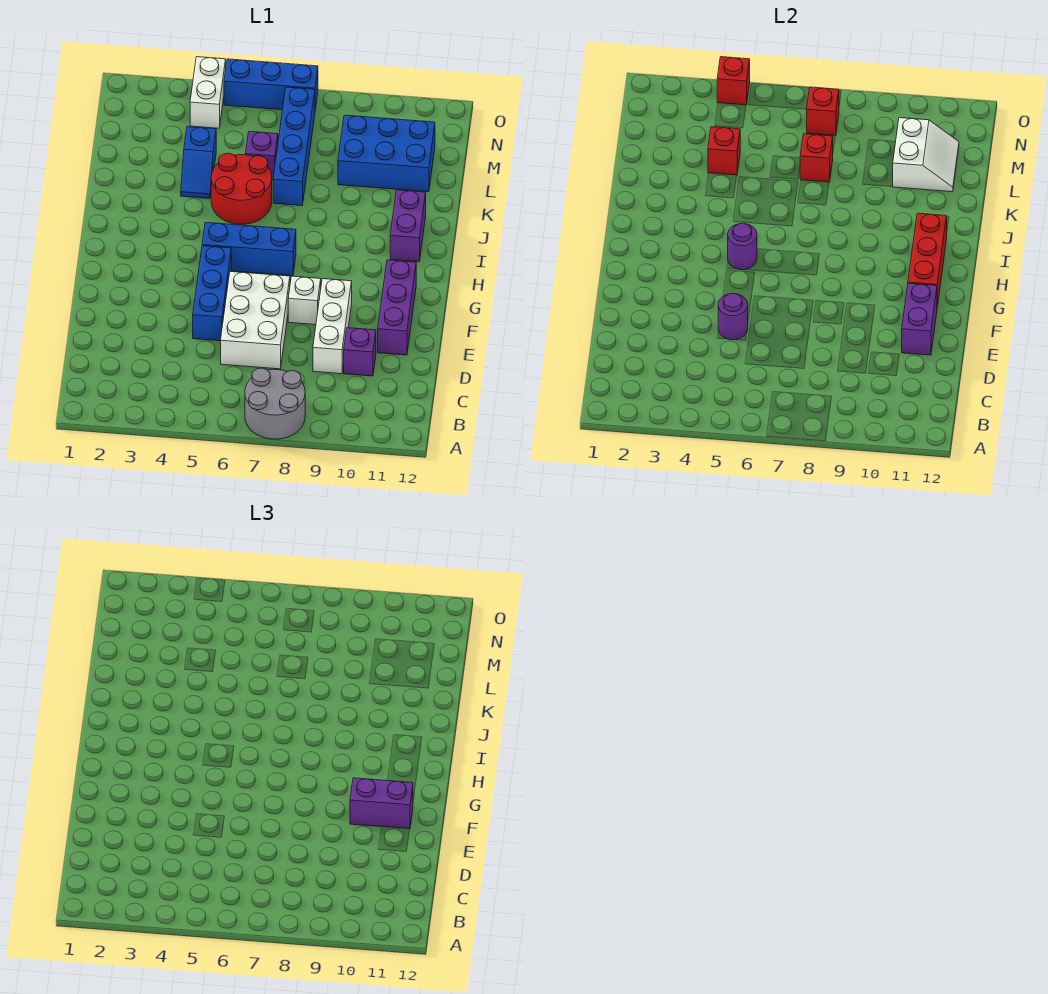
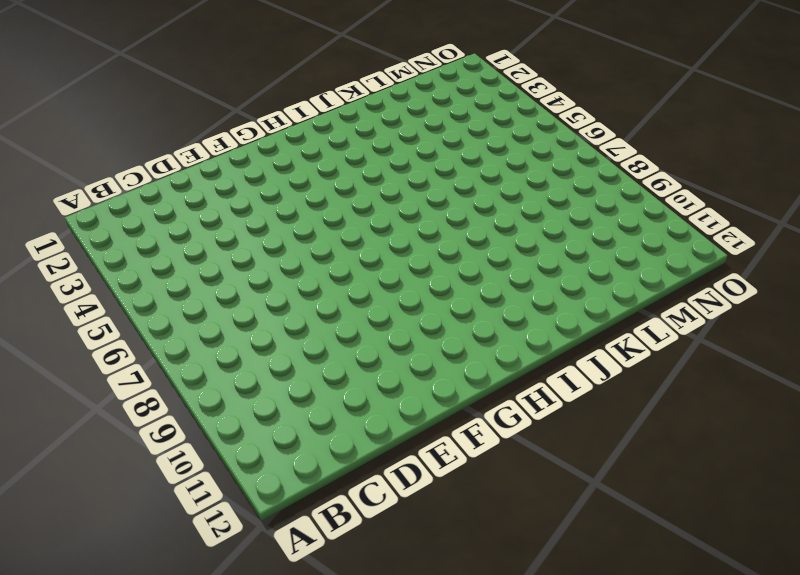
none -> grey round brick A7:B8 level 1
none -> white brick D6:F7 level 1
none -> white brick D9:F9 level 1

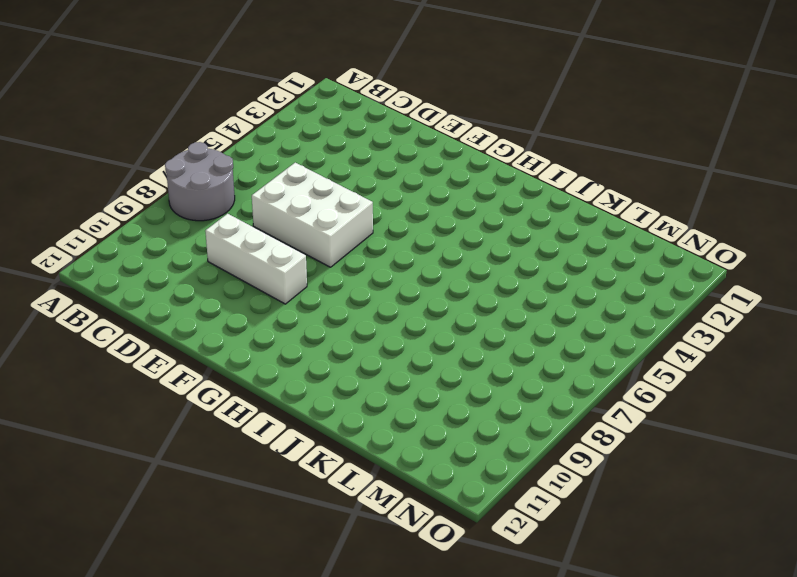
none -> purple brick D10 level 1
none -> blue brick E5:G5 level 1
none -> purple brick E11:G11 level 1

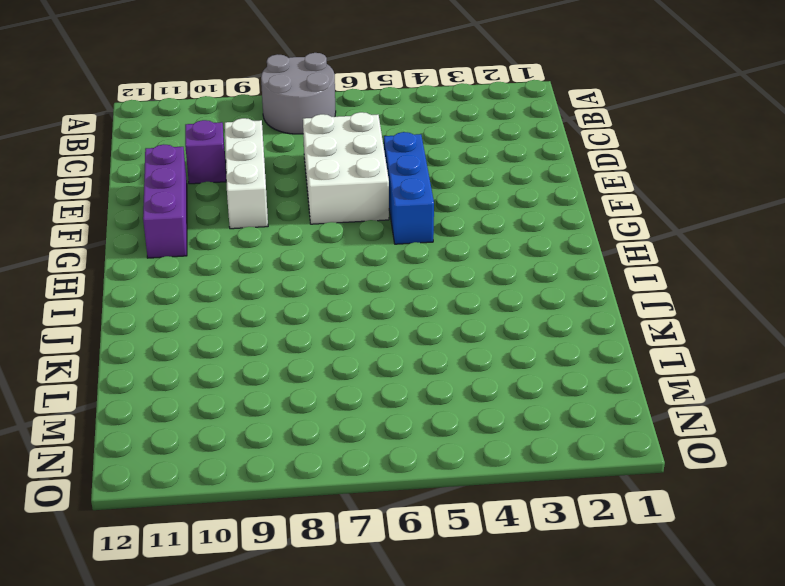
none -> white brick F8 level 1
none -> blue brick H5:H7 level 1
none -> purple brick I11:J11 level 1

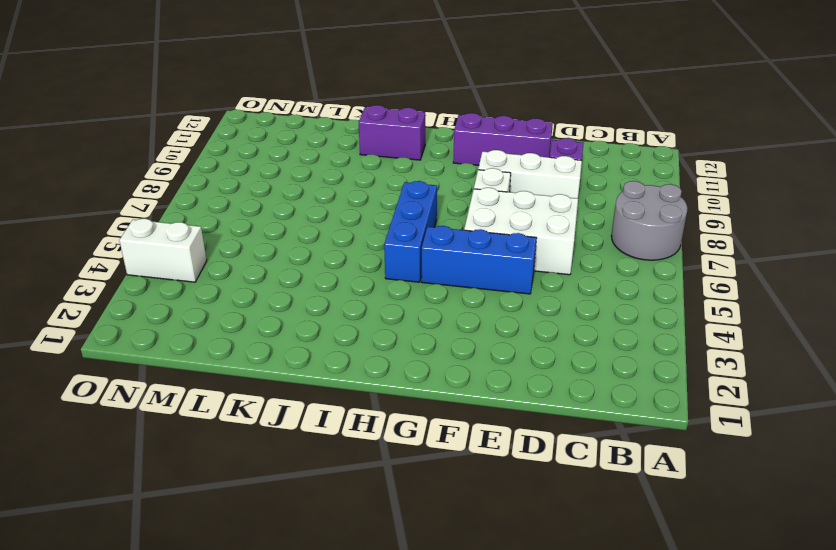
none -> red round brick J5:K6 level 1
none -> blue slope K4:L4 level 1 top L
none -> blue brick K7:N7 level 1

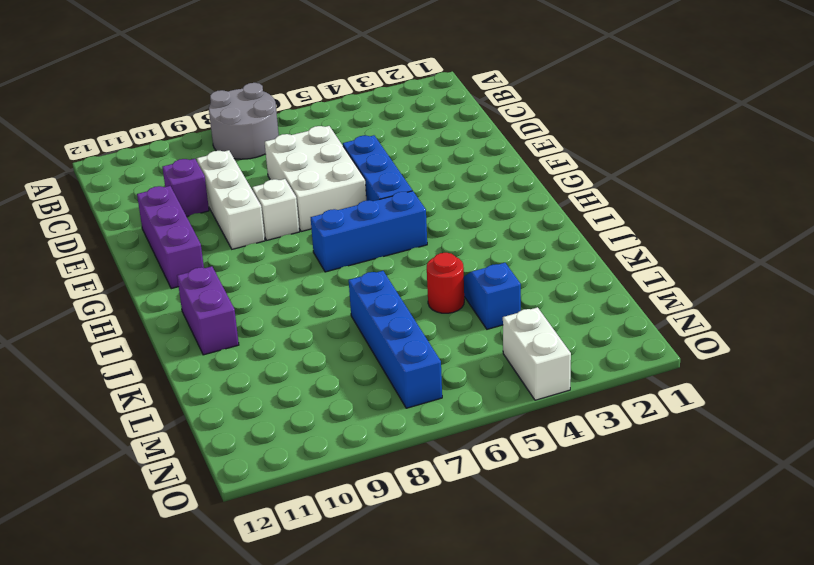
red round brick K5 level 1 -> red round brick J5:K6 level 1
none -> purple brick L6 level 1
none -> blue brick L9:M11 level 1
none -> blue brick O5:O7 level 1

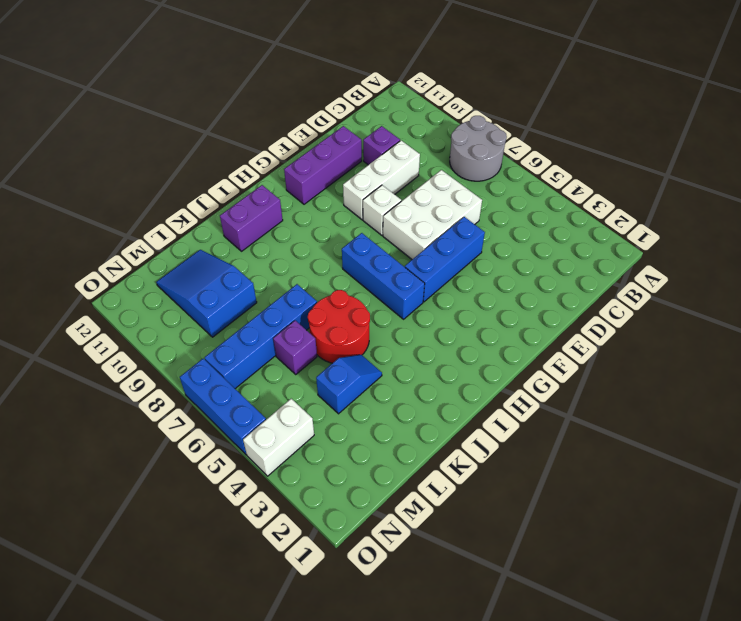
blue slope L9:M11 level 1 top 9 -> blue brick L9:M11 level 1
none -> purple round brick E5 level 2
none -> purple brick E11:F11 level 2
none -> red brick G11:I11 level 2

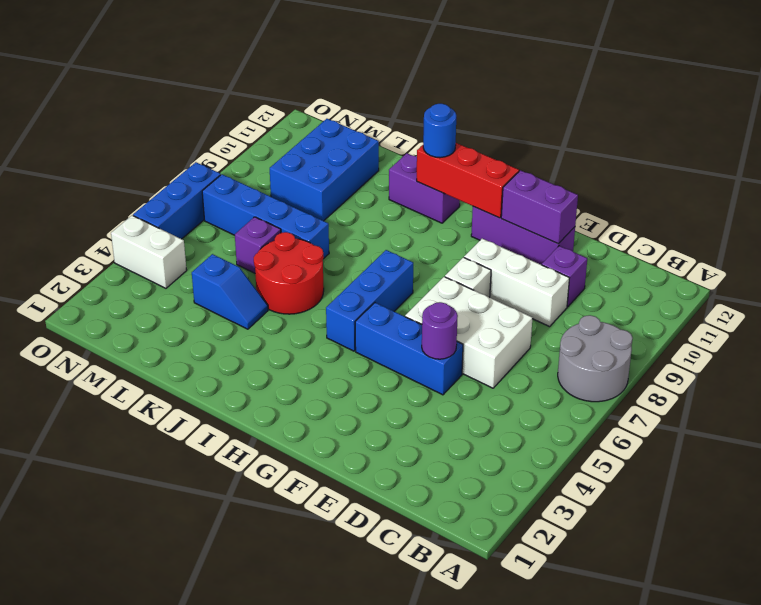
blue round brick I11 level 3 -> none
none -> purple round brick H5 level 2
none -> red brick L4 level 2
none -> red brick L7 level 2

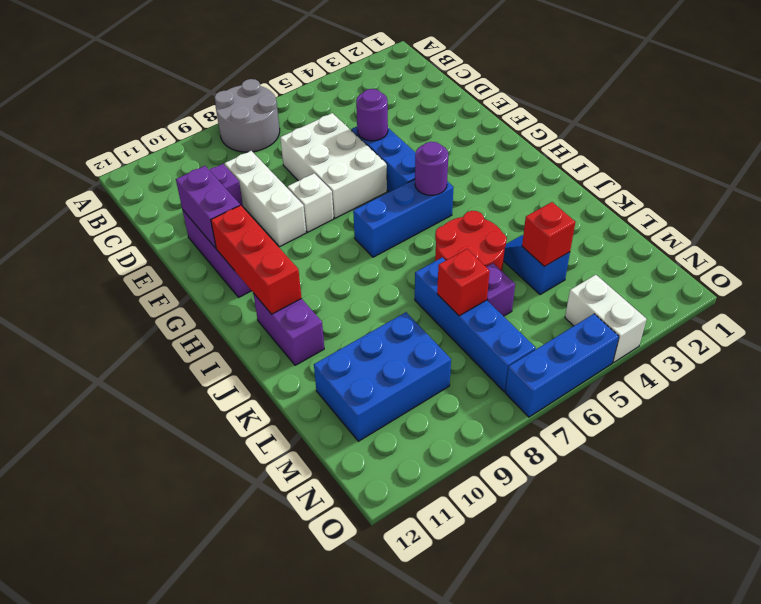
none -> white slope L10:M11 level 2 top 10
none -> red brick N7 level 2
none -> red brick O4 level 2

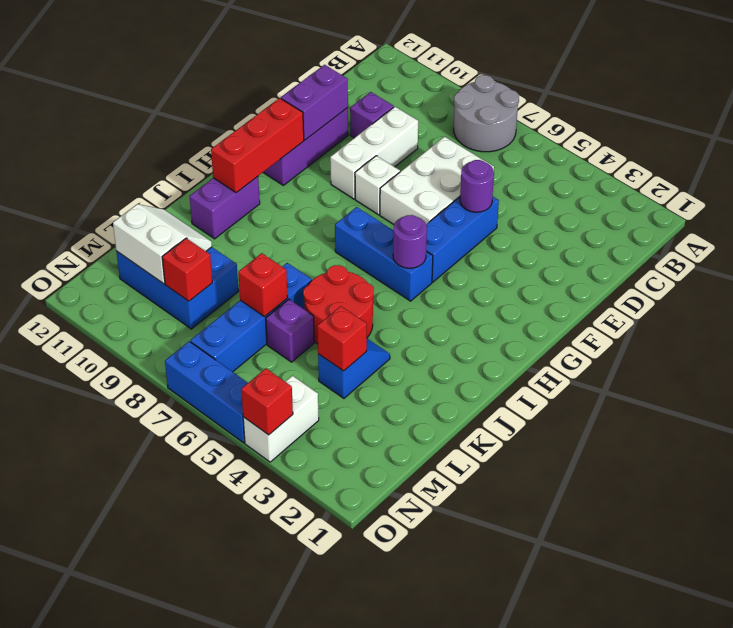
white slope L10:M11 level 2 top M -> white slope L10:M11 level 2 top 10
red brick M9 level 2 -> red brick N7 level 2
none -> purple brick F10:F11 level 3

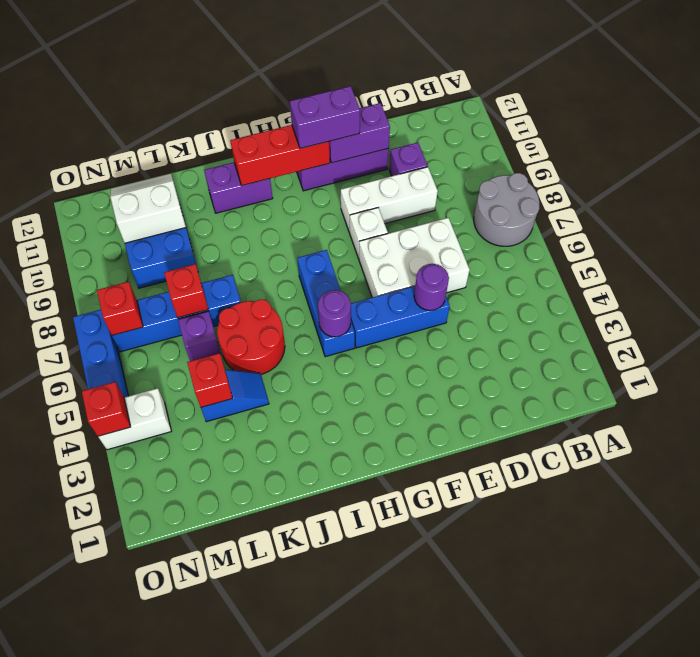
purple brick F11:G11 level 3 -> purple brick F10:F11 level 3

